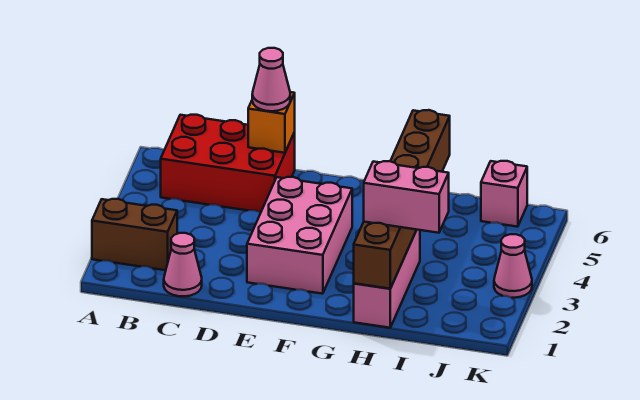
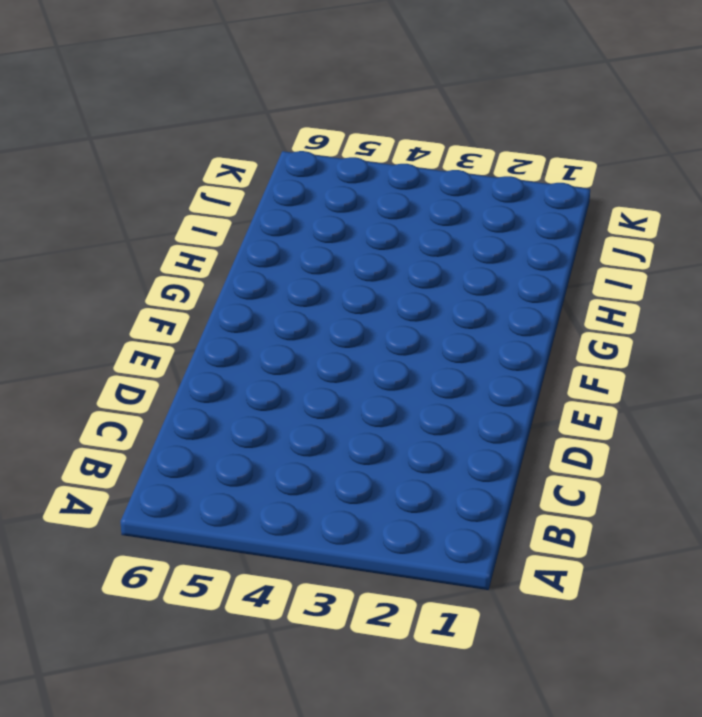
none -> brown brick A2:B2 level 1
none -> red brick B5:D6 level 1

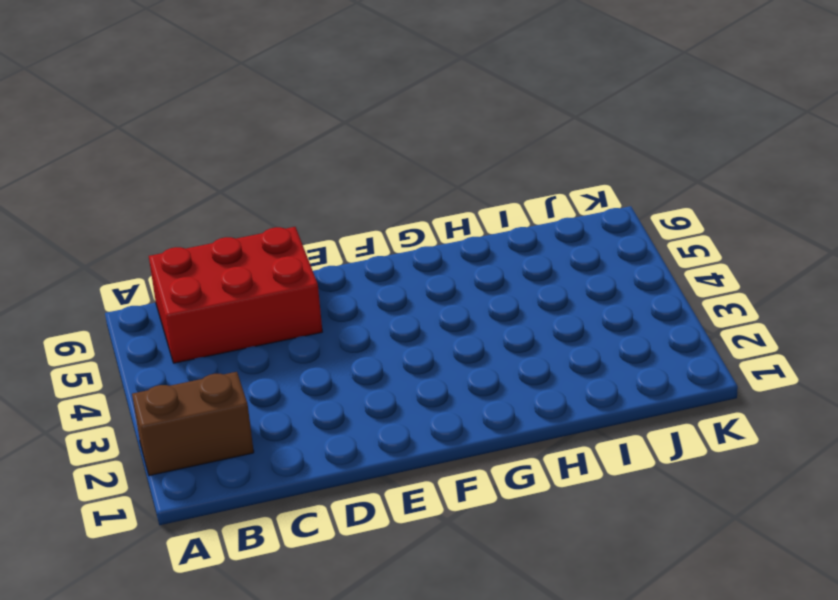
none -> pink cone C1 level 1
none -> pink brick E2:F4 level 1

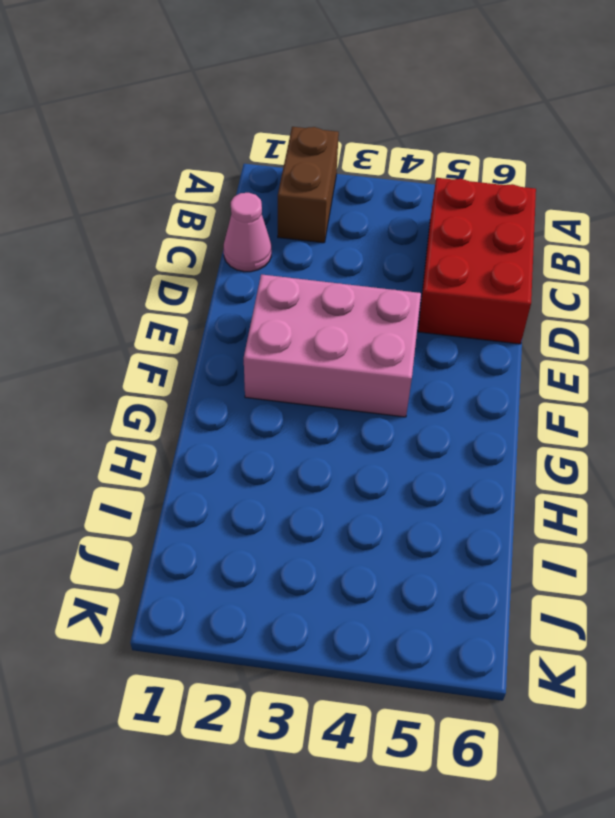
none -> pink brick H1:H3 level 1
none -> pink brick J6 level 1

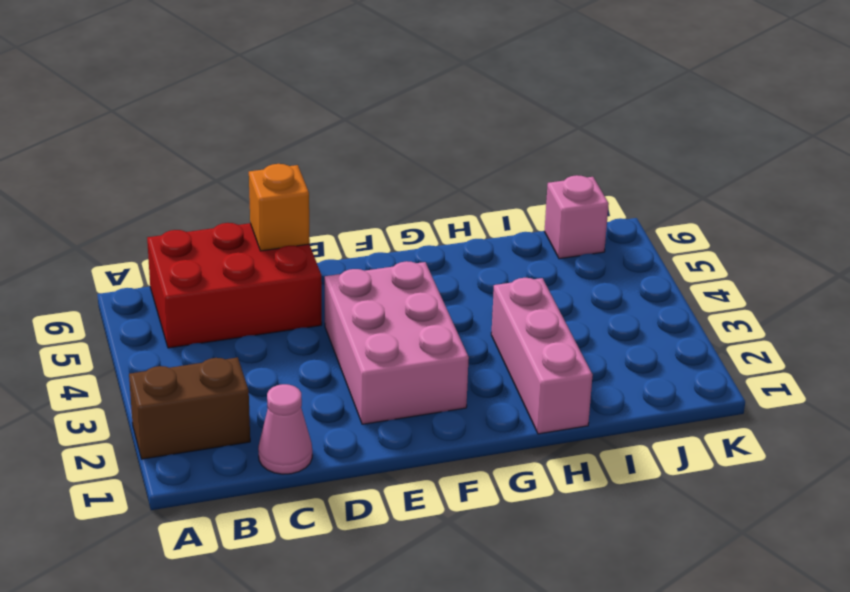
none -> pink cone K3 level 1
none -> brown brick H1:H6 level 2

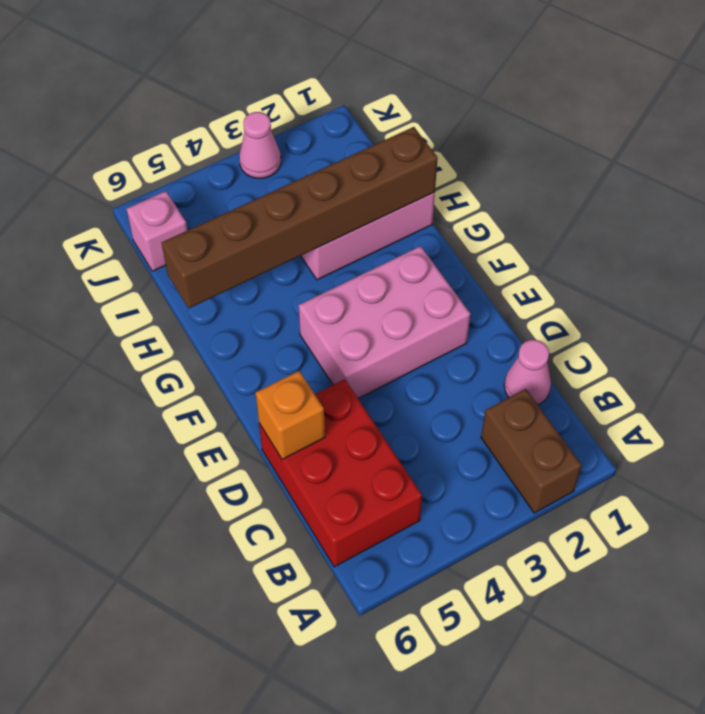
none -> pink cone D6 level 3
none -> pink brick H2:I2 level 3

